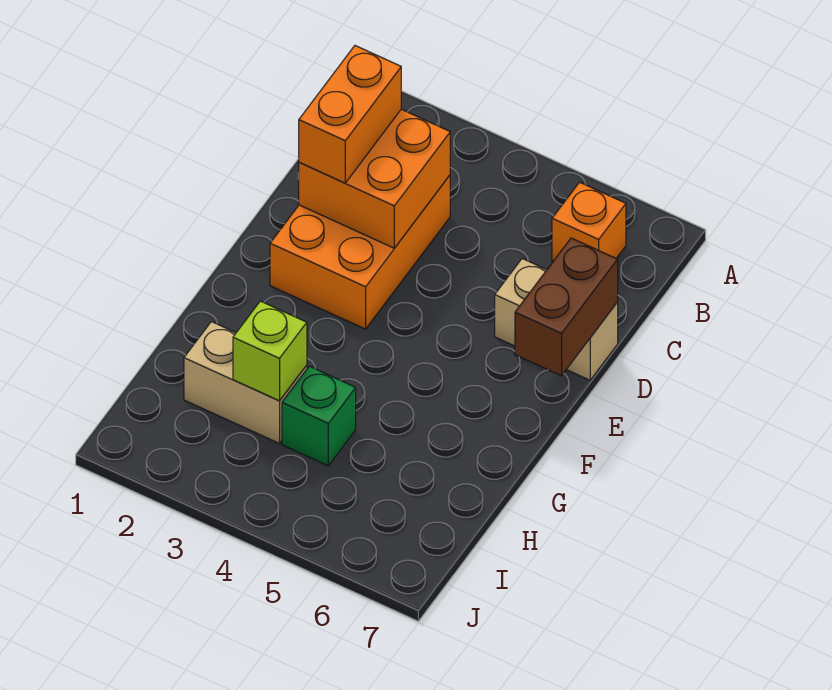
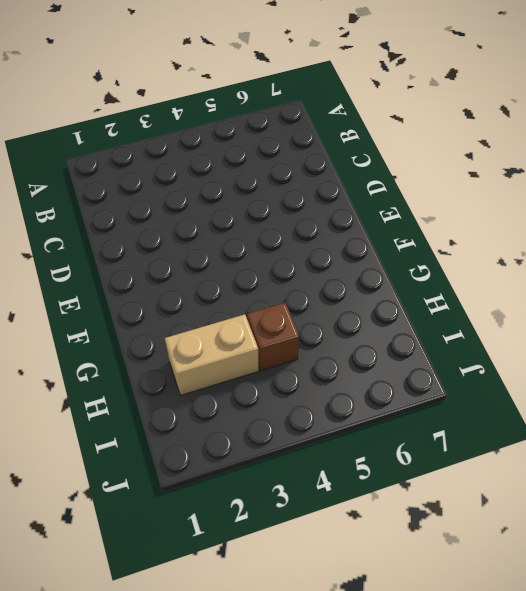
brown brick H4 level 1 -> green brick H4 level 1
none -> orange brick B6 level 1
none -> orange brick C2:E3 level 1

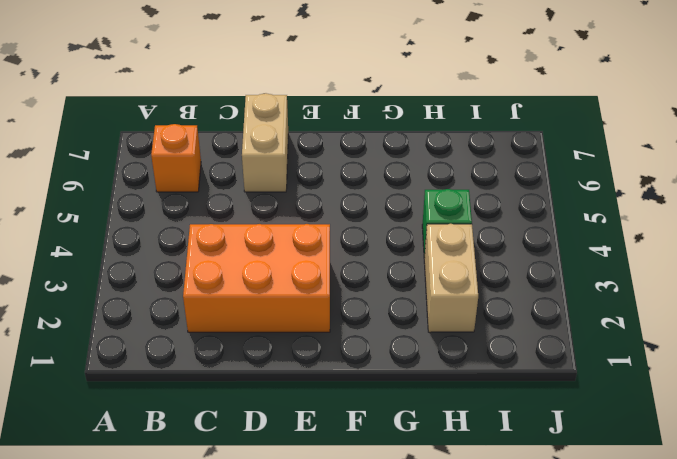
none -> orange brick C2:D3 level 2
none -> brown brick D7:E7 level 2

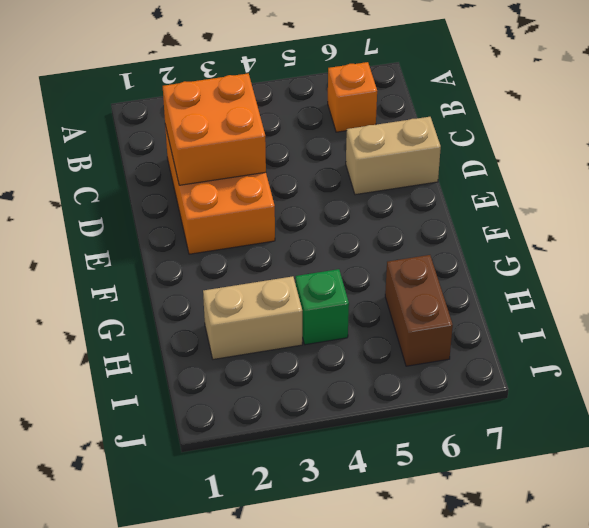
brown brick H6:I6 level 1 -> brown brick D7:E7 level 2
none -> lime brick H3 level 2
none -> orange brick C2:D2 level 3

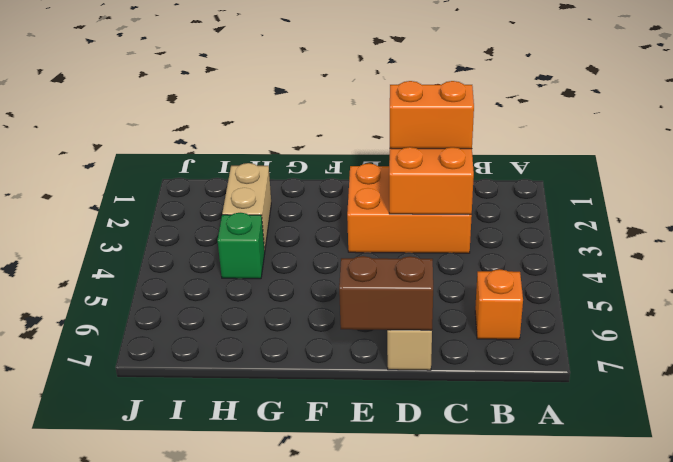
none -> lime brick H3 level 2

